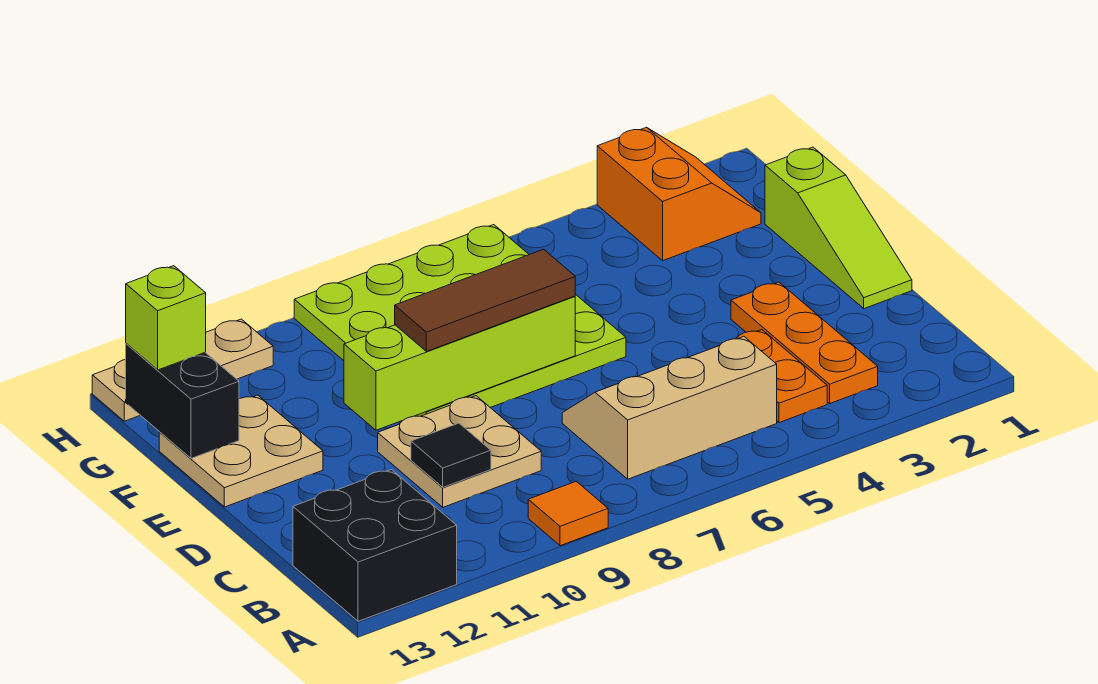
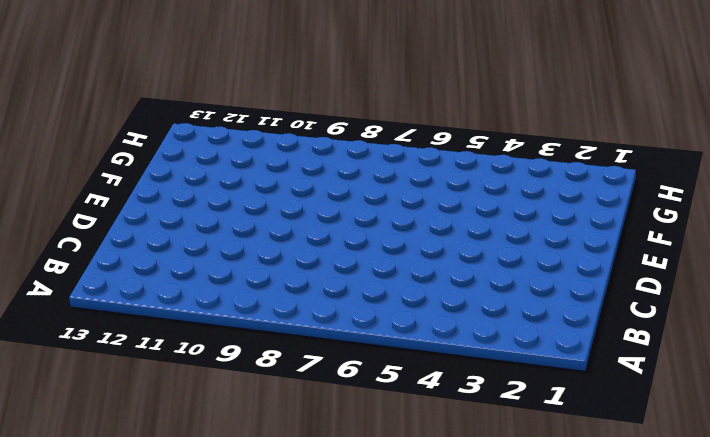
none -> orange tile A9 level 1
none -> black brick A12:B13 level 1
none -> orange plate B3:D3 level 1

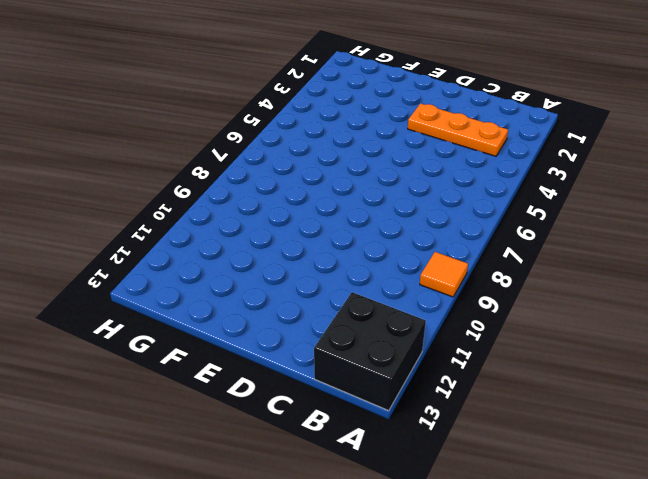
none -> orange plate B4:C4 level 1
none -> tan slope B5:C7 level 1 top B
none -> tan plate C9:D10 level 1

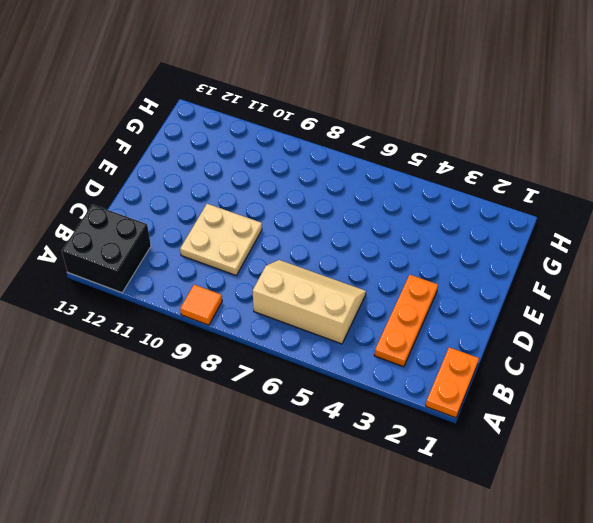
orange plate A1:B1 level 1 -> orange plate B4:C4 level 1
none -> lime slope D1:F1 level 1 top F
none -> lime plate E6:H9 level 1
none -> tan plate E12:F13 level 1

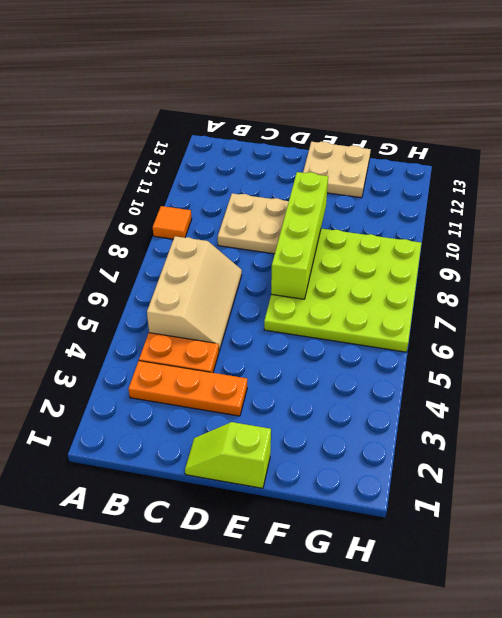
lime slope D1:E1 level 1 top E -> lime slope D1:F1 level 1 top F
none -> black brick A12:B13 level 1
none -> orange slope G2:H3 level 1 top 3
none -> tan plate H11:H13 level 1

